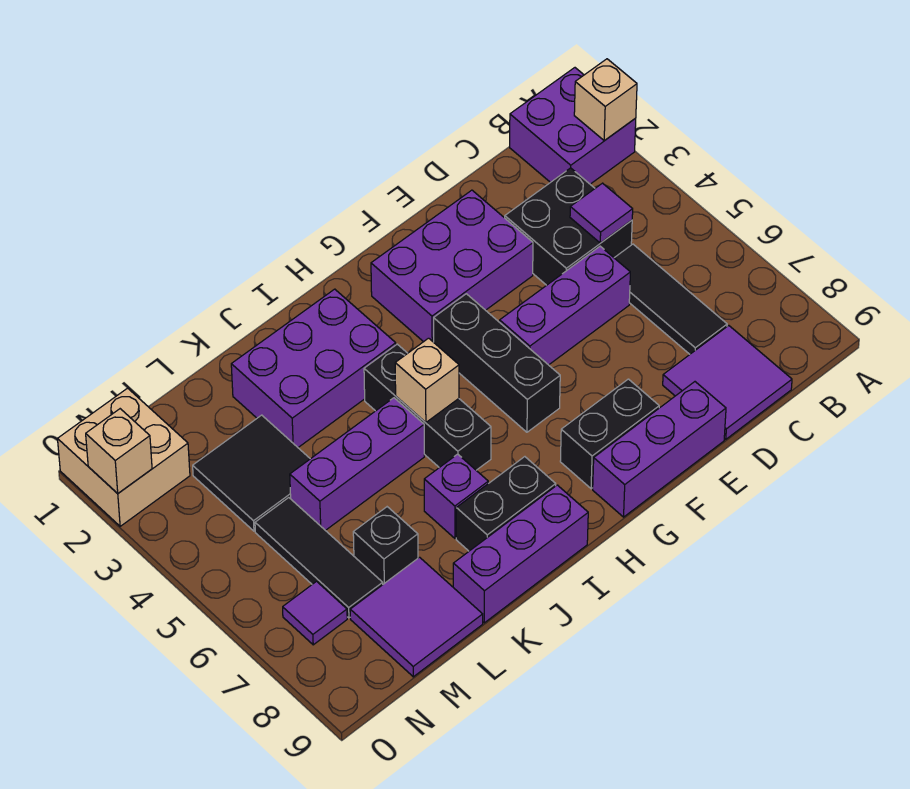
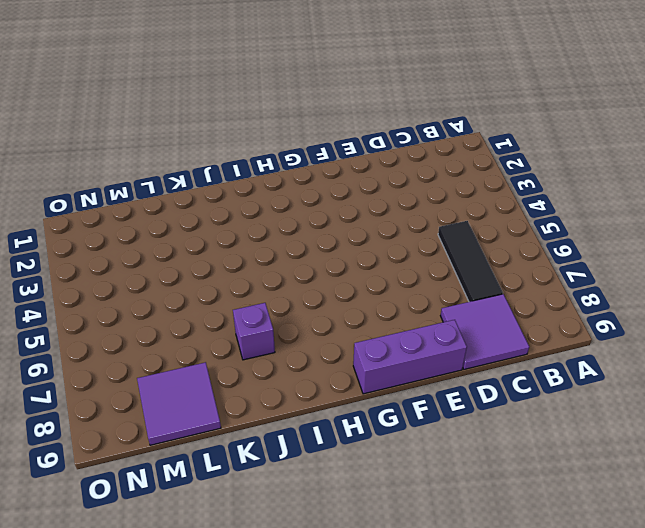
none -> purple brick A1:B2 level 1
none -> black brick C3:D4 level 1
none -> purple brick D5:F5 level 1

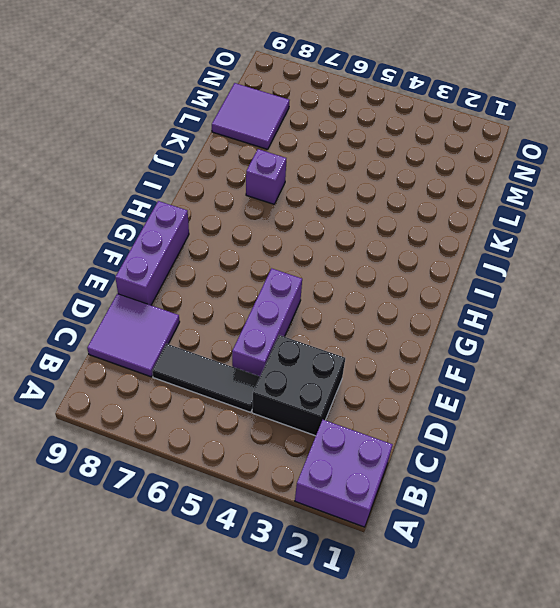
none -> purple brick E2:G3 level 1
none -> black brick F8:G8 level 1
none -> black brick G4:G6 level 1

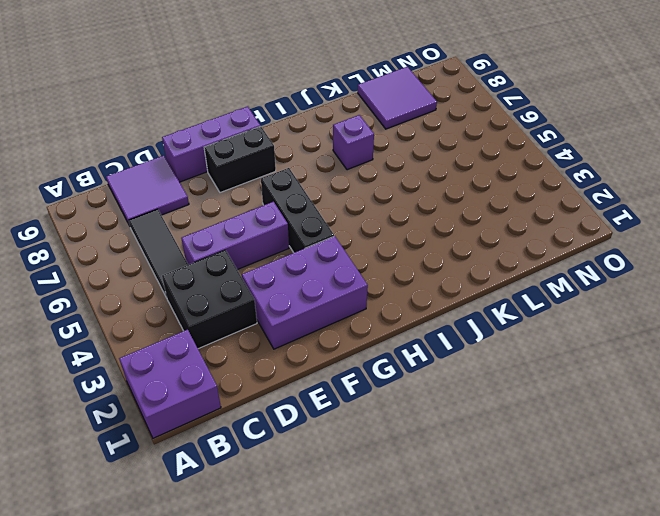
none -> purple brick I2:K3 level 1
none -> black brick I4:I6 level 1
none -> black brick I8:J8 level 1

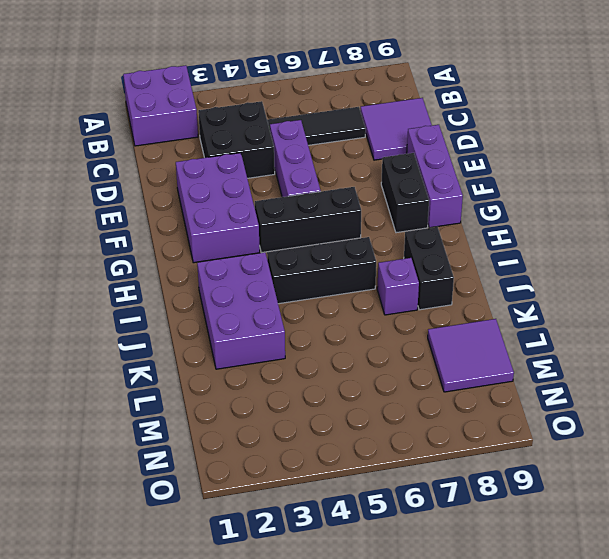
none -> purple brick I9:K9 level 1
none -> purple brick J5:L5 level 1
none -> black tile L3:M4 level 1

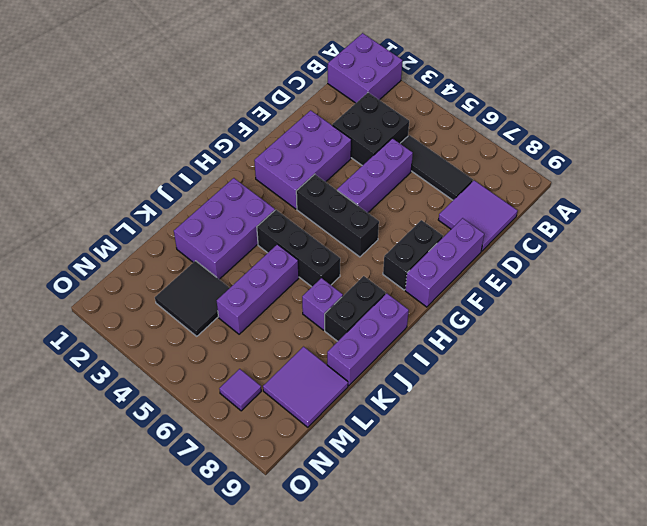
none -> black brick L7 level 1
none -> black tile M5:M7 level 1
none -> tan brick N1:O2 level 1

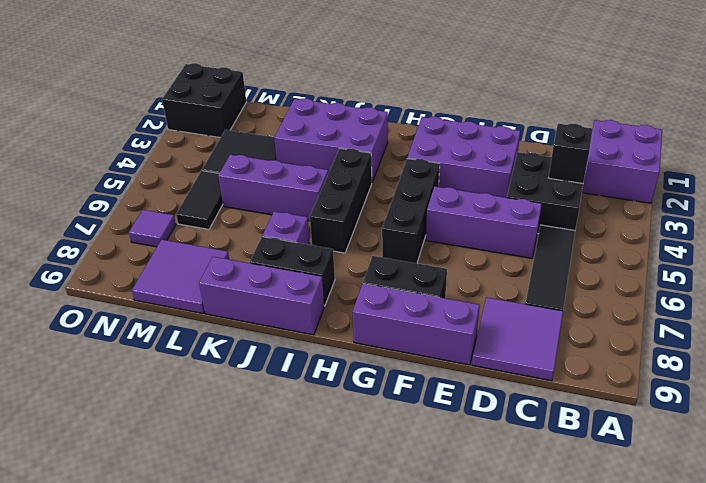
black brick C3 level 2 -> black brick L7 level 1
black tile M5:M6 level 1 -> black tile M5:M7 level 1
black brick N1:O2 level 1 -> tan brick N1:O2 level 1
none -> tan brick A2 level 2
none -> purple tile C4 level 2
none -> tan brick I5 level 2

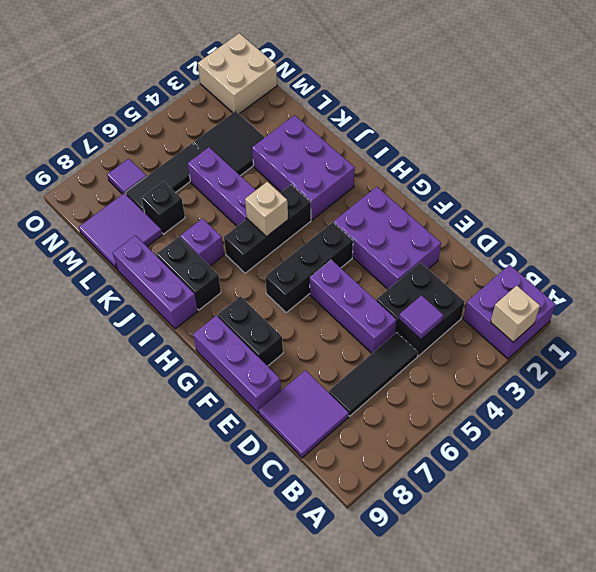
none -> tan brick O2 level 2

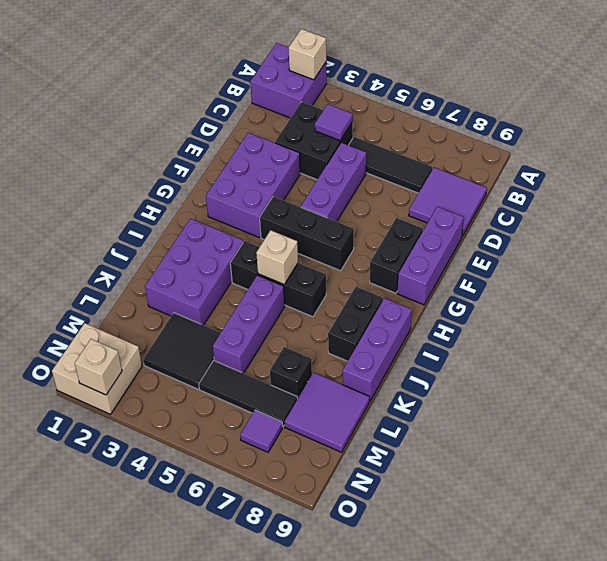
none -> purple brick J7 level 1

